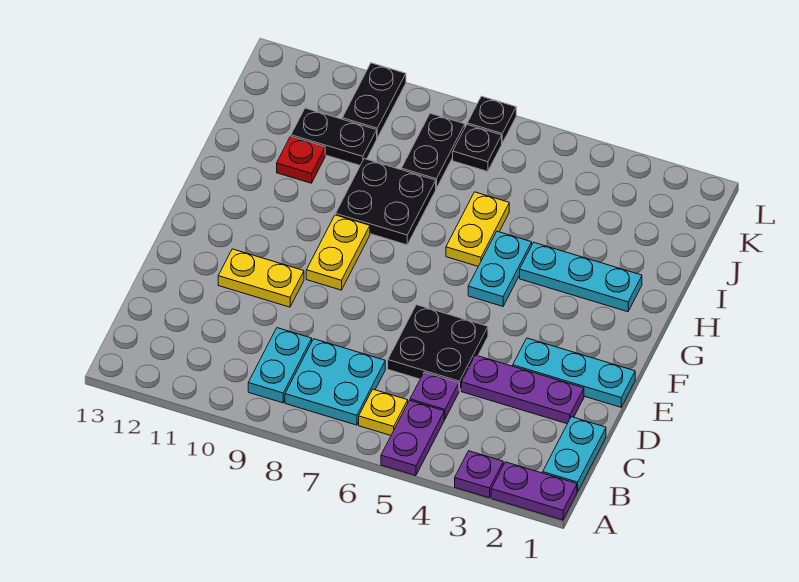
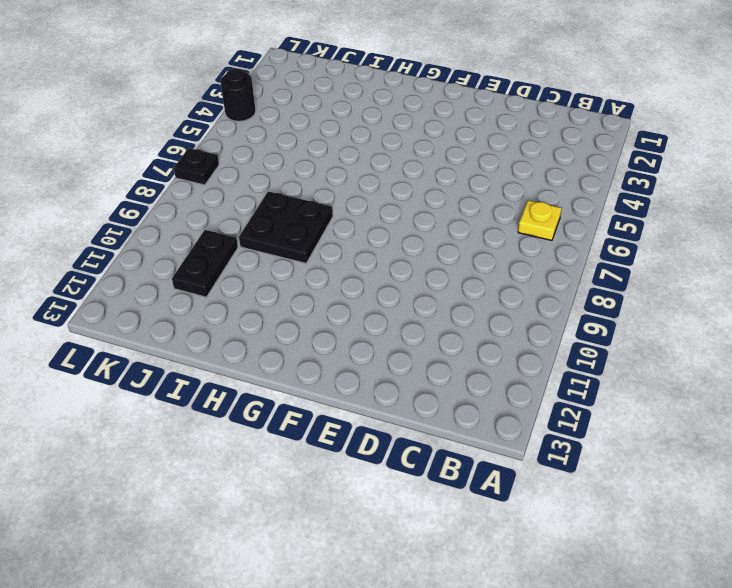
black round brick L4 level 1 -> none
none -> purple plate A1:A2 level 1
none -> purple plate A3 level 1
none -> purple plate A5:B5 level 1

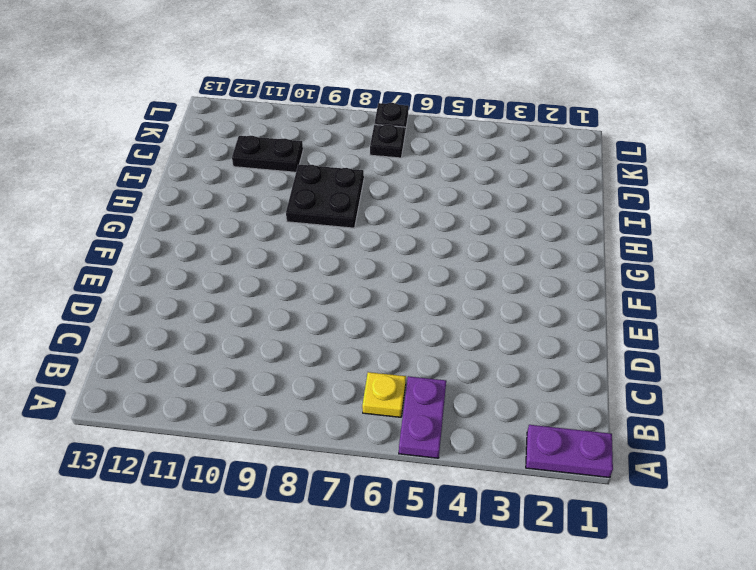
none -> purple plate A3 level 1
none -> cyan plate B1:C1 level 1
none -> cyan plate B7:C8 level 1

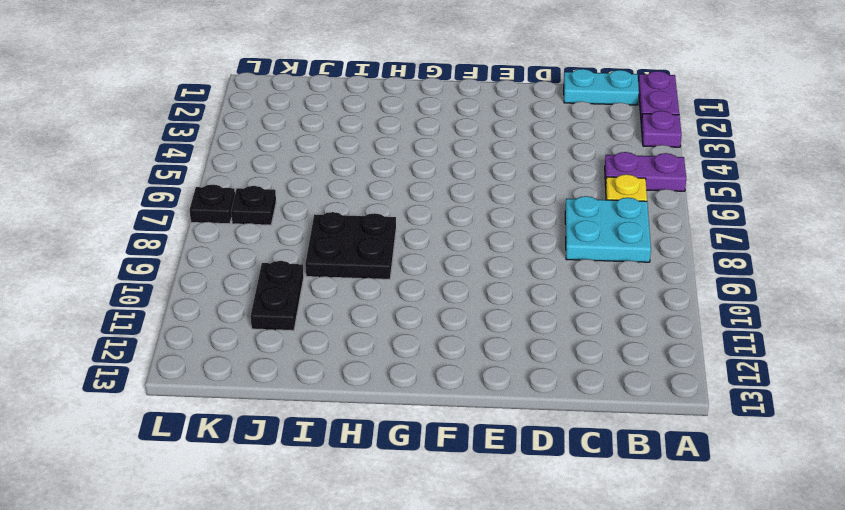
none -> cyan plate B9:C9 level 1
none -> purple plate C5 level 1
none -> purple plate D2:D4 level 1

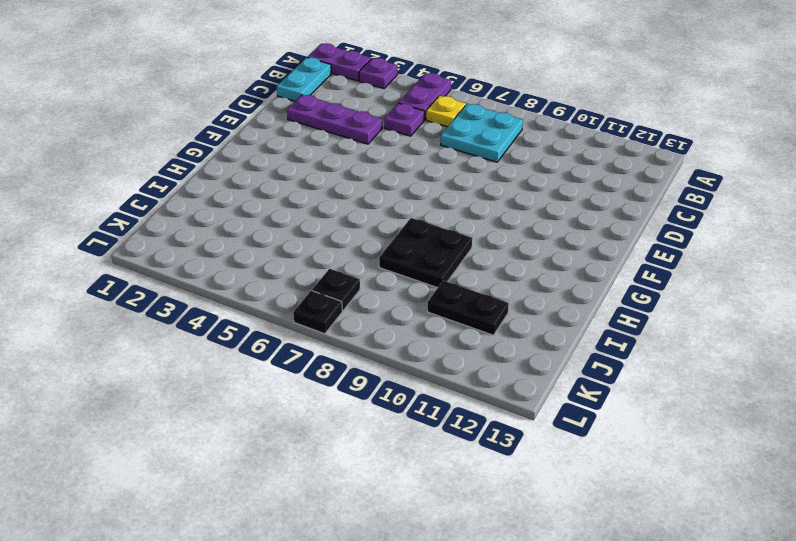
none -> cyan plate B9:C9 level 1
none -> black plate D5:E6 level 1
none -> cyan plate E1:E3 level 1

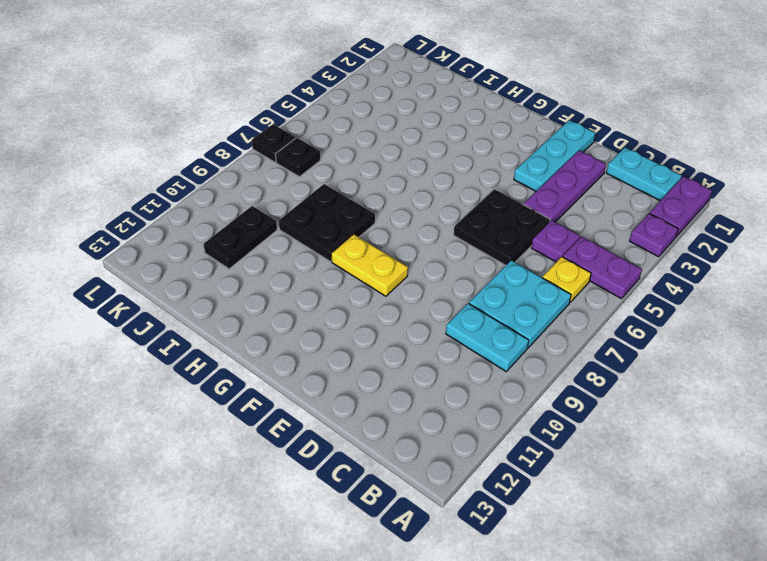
none -> yellow plate E10:E11 level 1
none -> cyan plate G5:H5 level 1
none -> cyan plate H2:H4 level 1

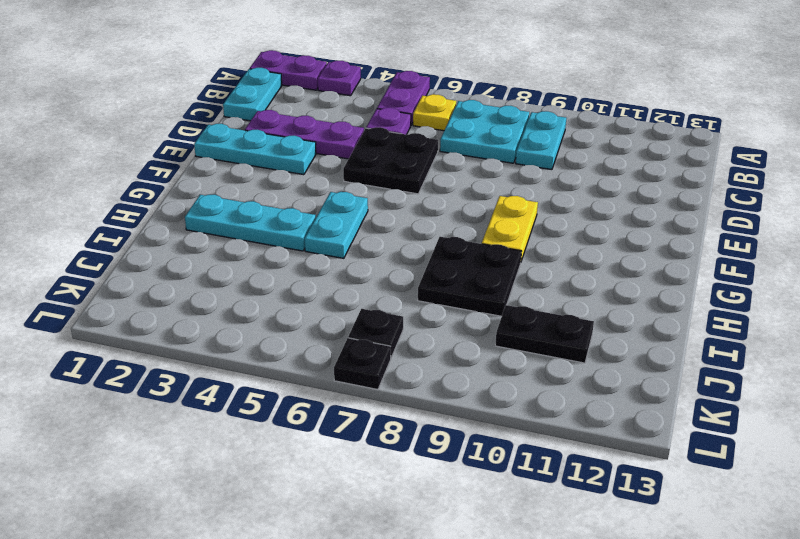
none -> yellow plate E10:E11 level 1
none -> yellow plate H6:I6 level 1
none -> red plate I11 level 1

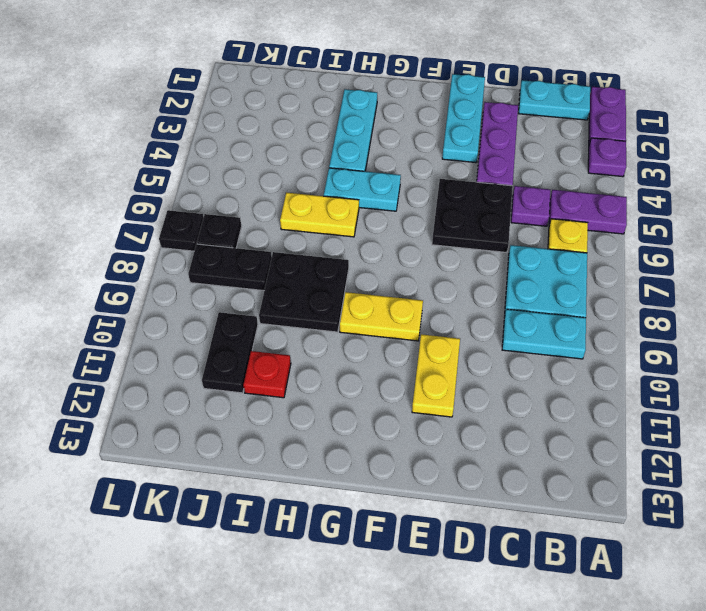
none -> black plate K10:L10 level 1

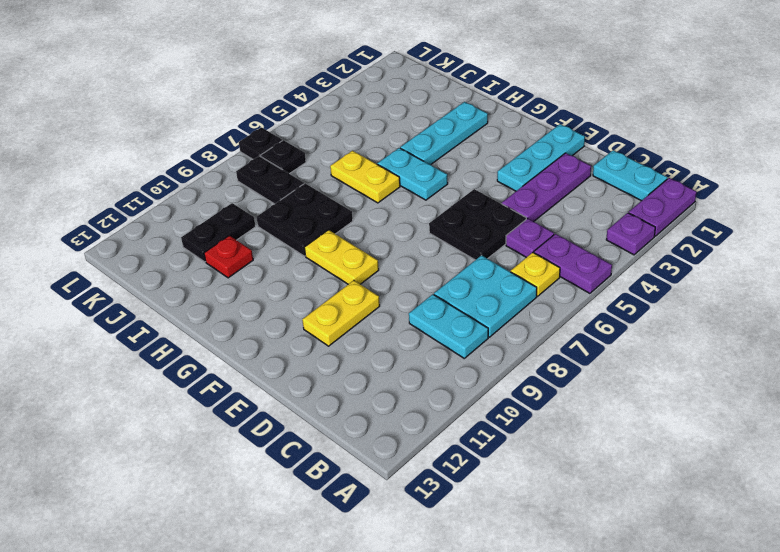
none -> black plate K10:L10 level 1

